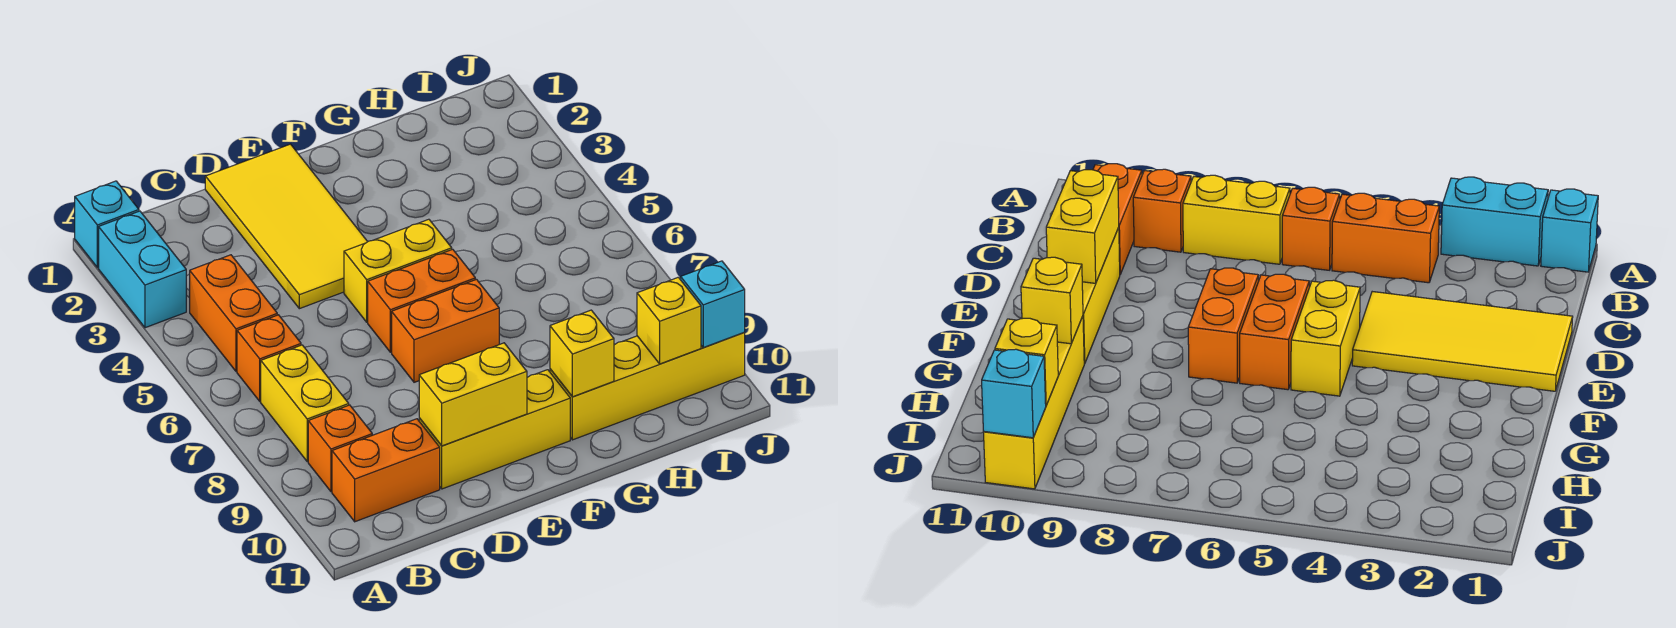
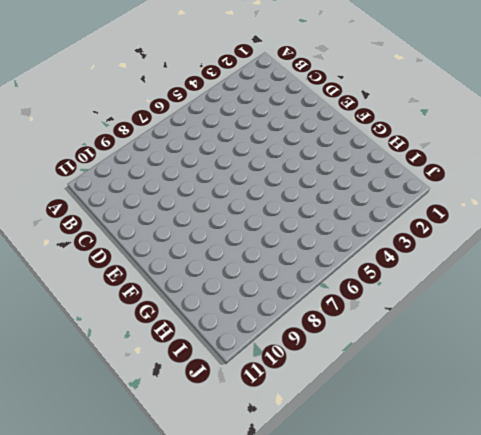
none -> cyan brick A1 level 1
none -> cyan brick A2:A3 level 1
none -> orange brick B4:B5 level 1

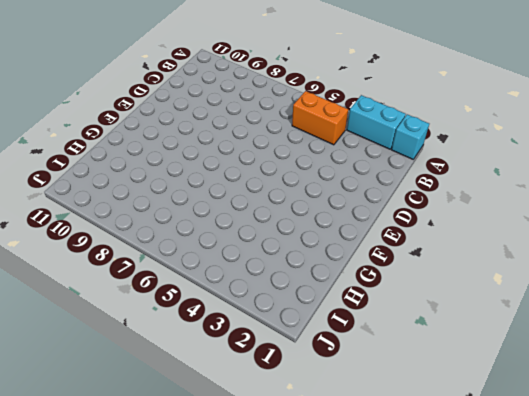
none -> orange brick B6 level 1
none -> yellow brick B7:B8 level 1
none -> orange brick B9 level 1

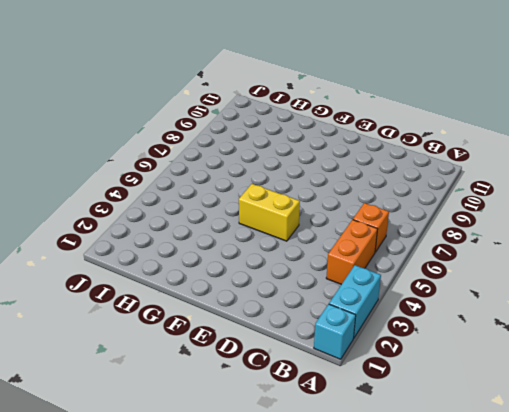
none -> yellow brick B7:B8 level 1
none -> orange brick B9 level 1
none -> orange brick B10:C10 level 1

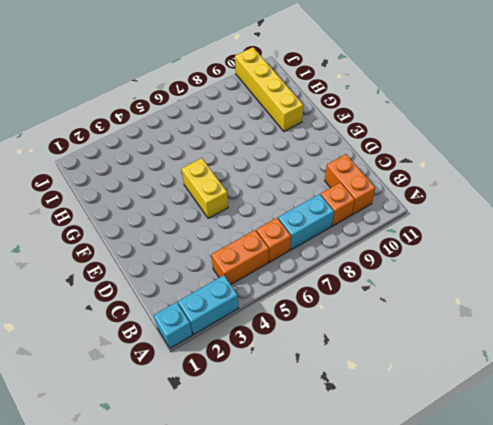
cyan brick B7:B8 level 1 -> yellow brick B7:B8 level 1
none -> yellow tile D1:E4 level 1
none -> yellow brick D10:F10 level 1
none -> orange brick E6:F6 level 1

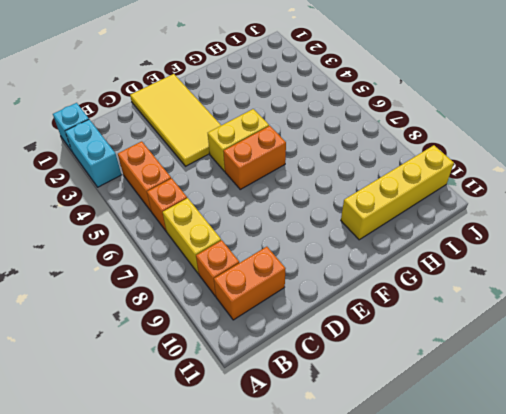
none -> yellow brick D10:F10 level 1
none -> orange brick E7:F7 level 1
none -> yellow brick D10:E10 level 2

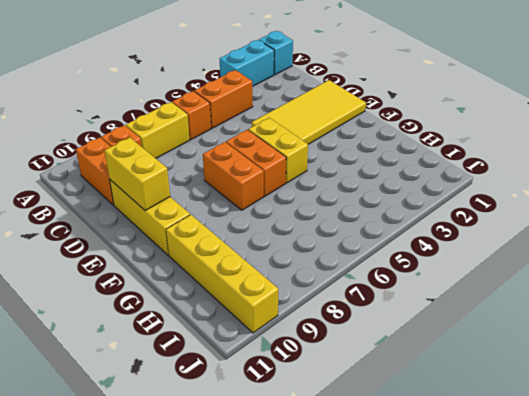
none -> yellow brick G10 level 2
none -> yellow brick I10 level 2
none -> cyan brick J10 level 2

